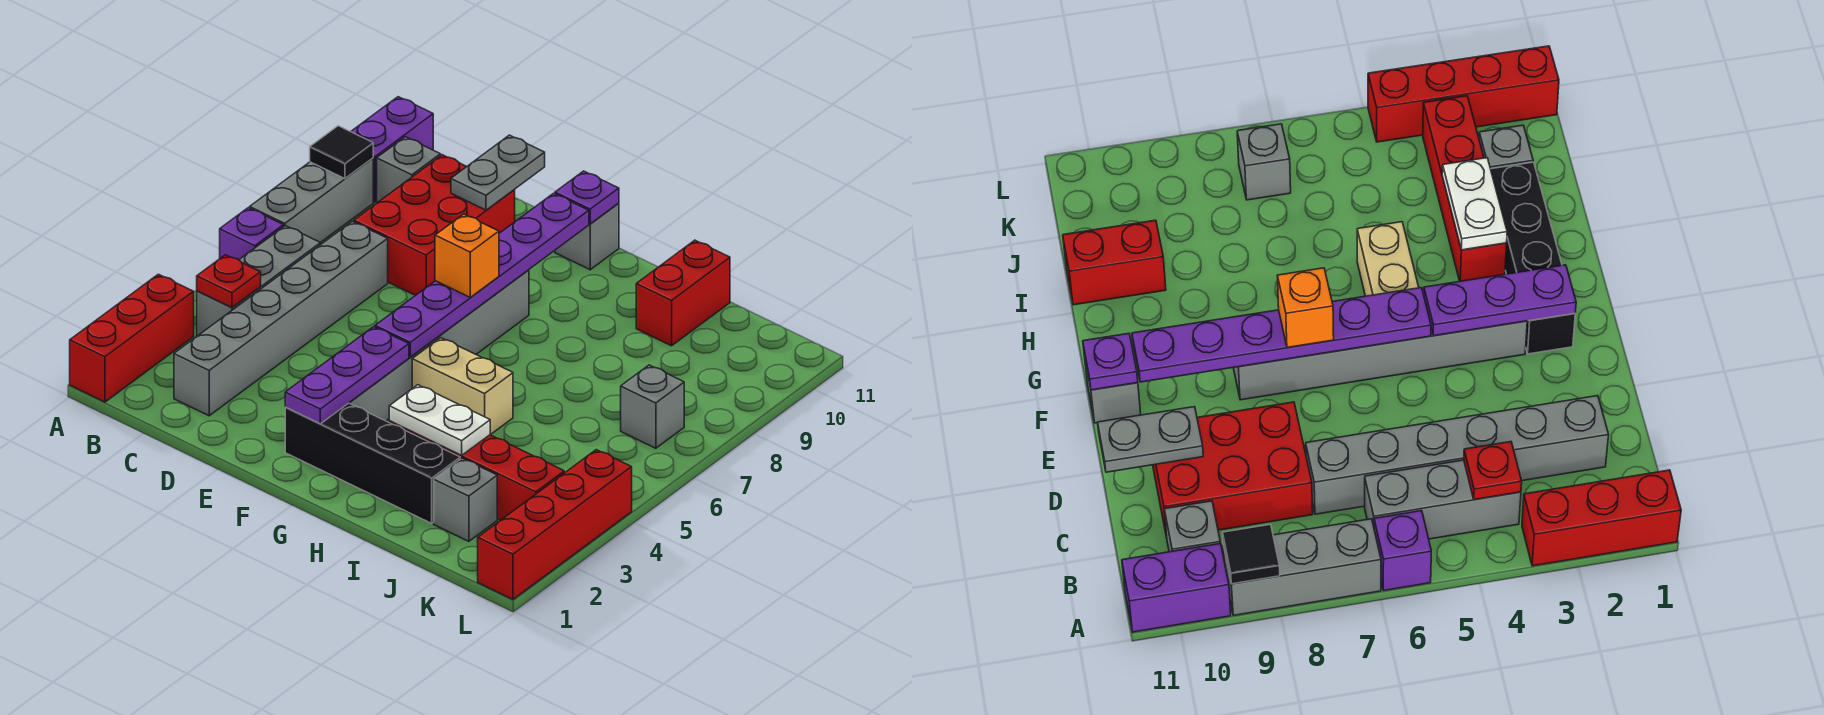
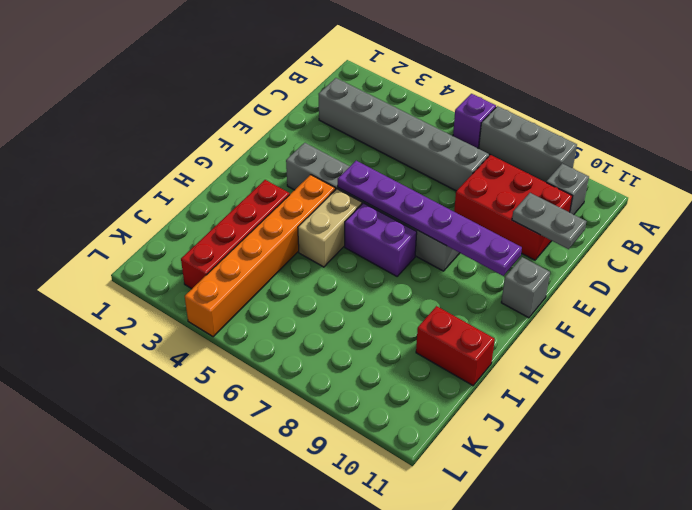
orange brick G4:L4 level 1 -> red brick L1:L4 level 1
purple brick G6:G7 level 1 -> purple brick A10:A11 level 1
none -> red brick A1:A3 level 1
none -> grey brick B4:B6 level 1
none -> black brick F2:I2 level 1

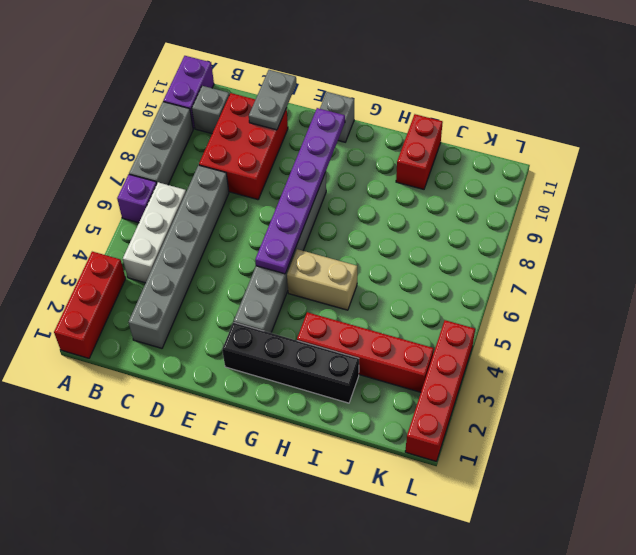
white brick B4:B6 level 1 -> grey brick B4:B6 level 1
none -> grey brick J2 level 1
none -> grey brick K7 level 1
none -> black tile A9 level 2

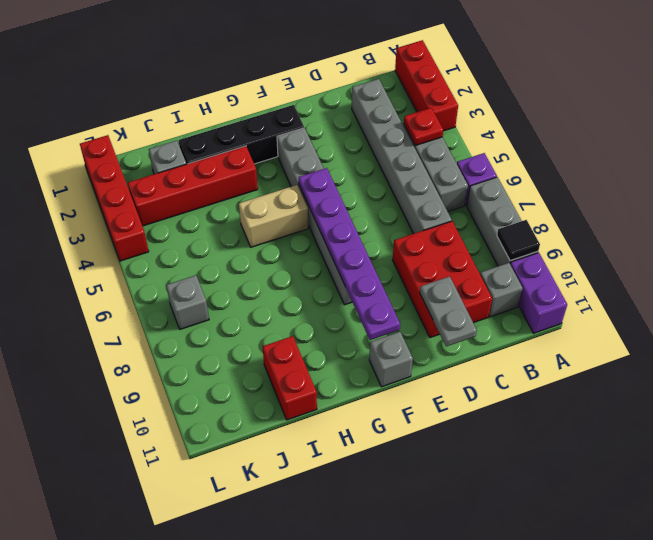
none -> purple plate F2:F4 level 2
none -> purple plate F11 level 2
none -> white plate H3:I3 level 2

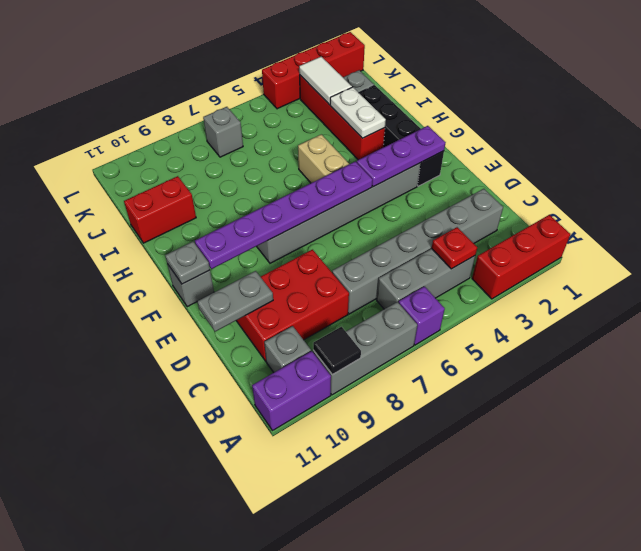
grey plate F11 level 2 -> purple plate F11 level 2
white tile J3:K3 level 2 -> none
none -> orange brick F7 level 3

